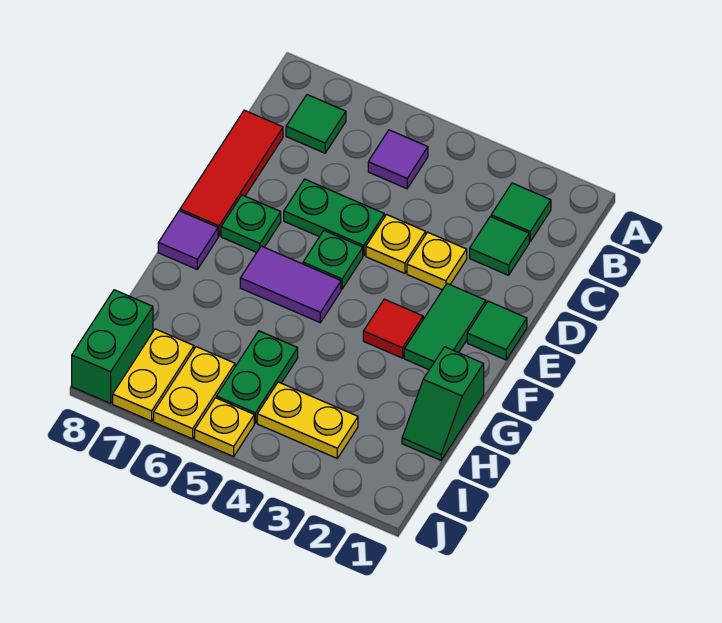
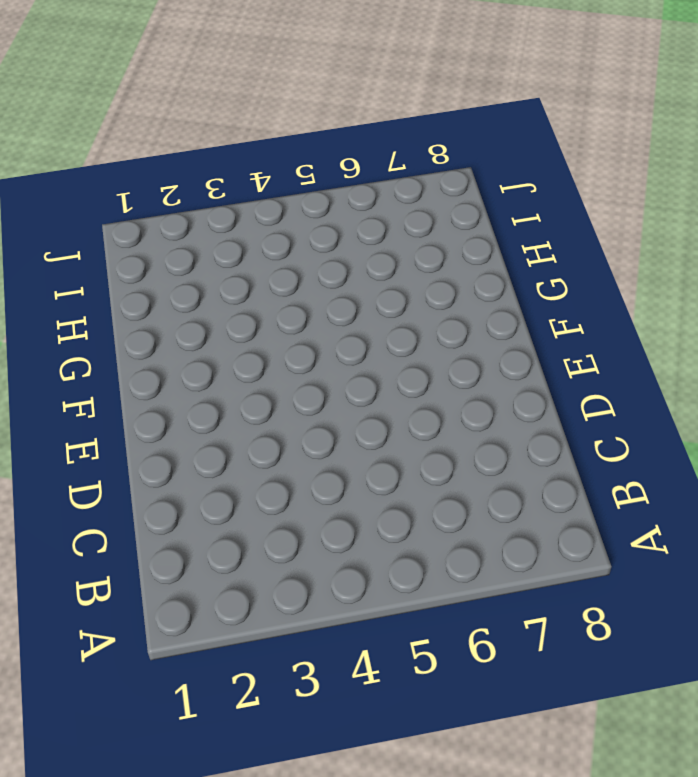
none -> green tile B2 level 1
none -> purple tile B5 level 1
none -> green tile B7 level 1

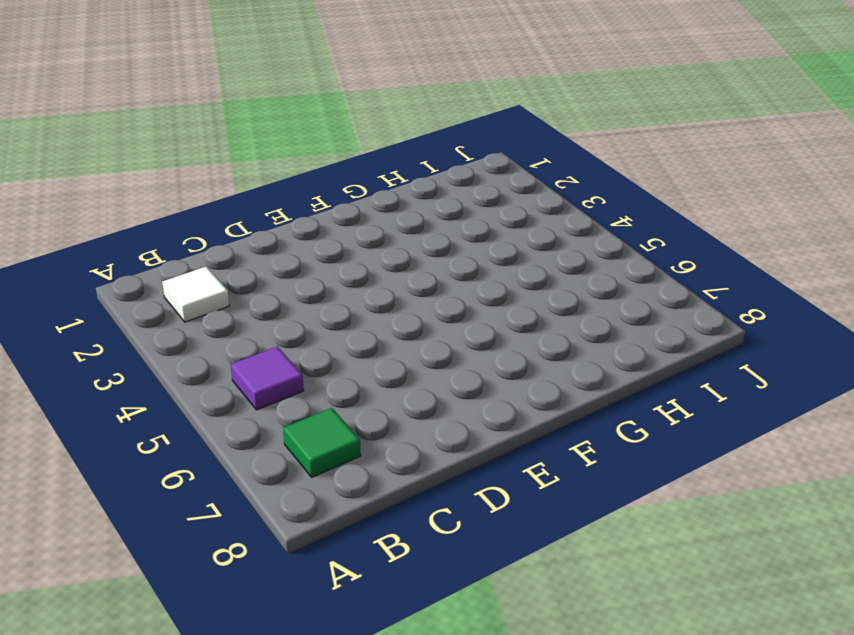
white tile B2 level 1 -> green tile B2 level 1
none -> green tile C2 level 1
none -> red tile C8:E8 level 1
none -> yellow plate D3 level 1

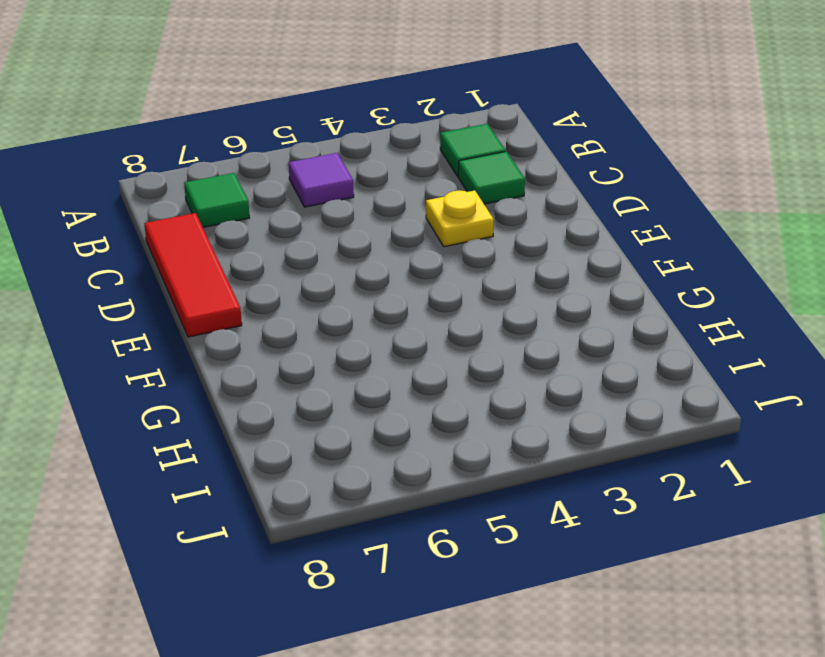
none -> yellow plate D4 level 1
none -> green plate D5:D6 level 1
none -> green tile E1 level 1

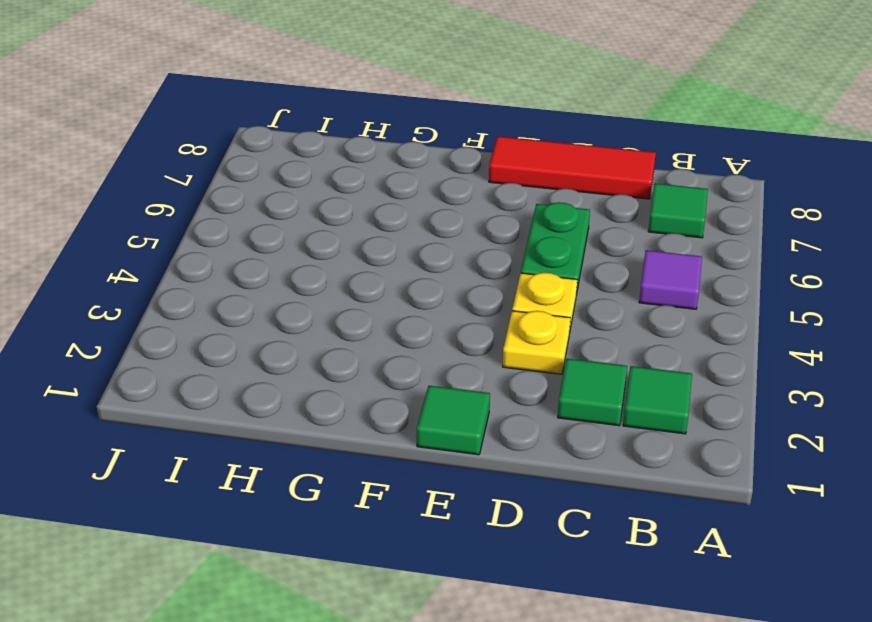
none -> green tile E2:F2 level 1
none -> green plate E5 level 1
none -> green plate E7 level 1

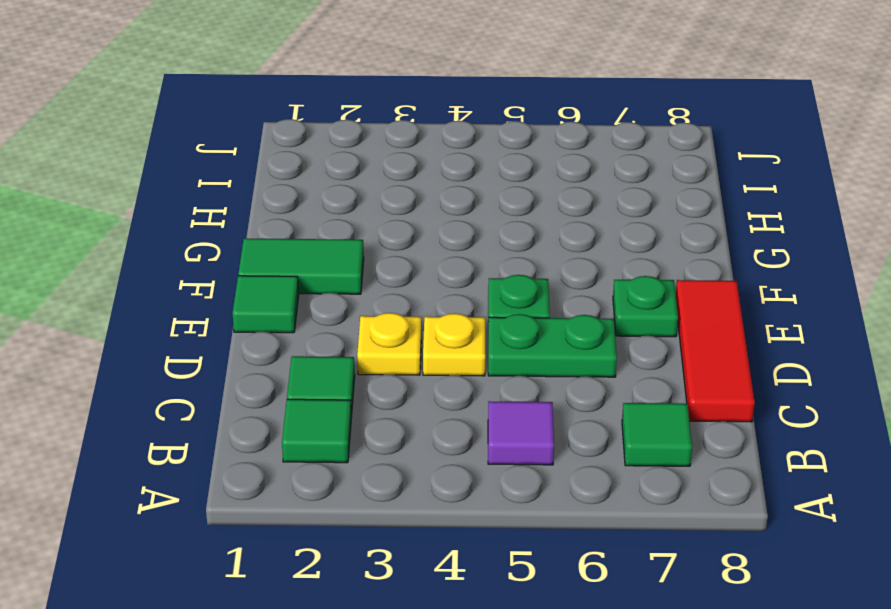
green tile F1:F2 level 1 -> green tile E2:F2 level 1
none -> red tile F3 level 1
none -> purple tile F5:F6 level 1
none -> purple tile F8 level 1

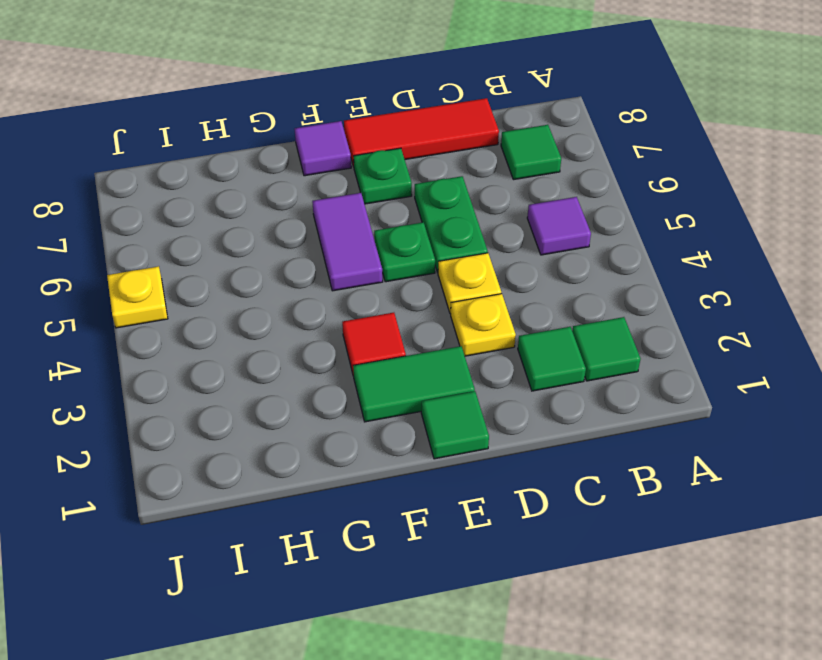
none -> green slope G1:H1 level 1 top G
none -> green plate H5:I5 level 1
none -> yellow plate I3:I4 level 1

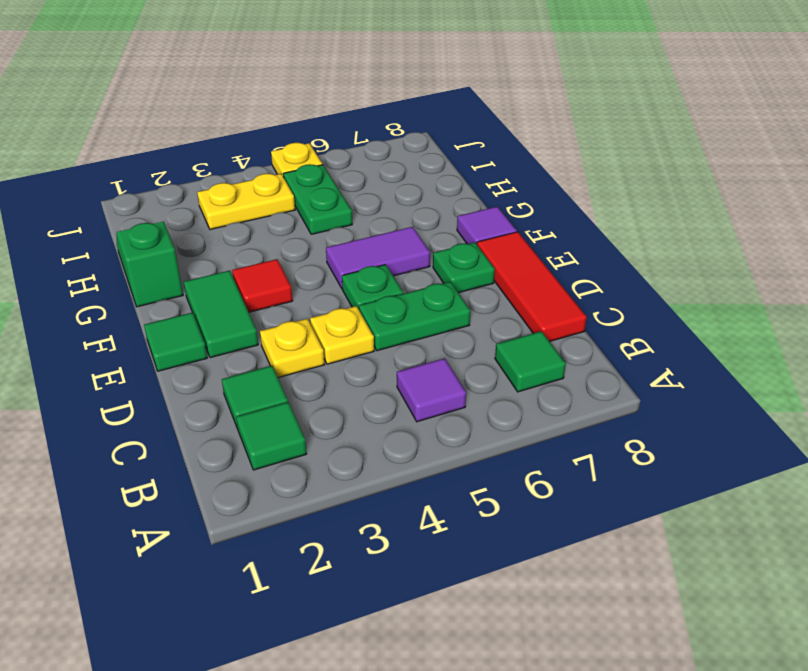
none -> yellow plate I6:J6 level 1
none -> yellow plate I7:J7 level 1
none -> green brick I8:J8 level 1

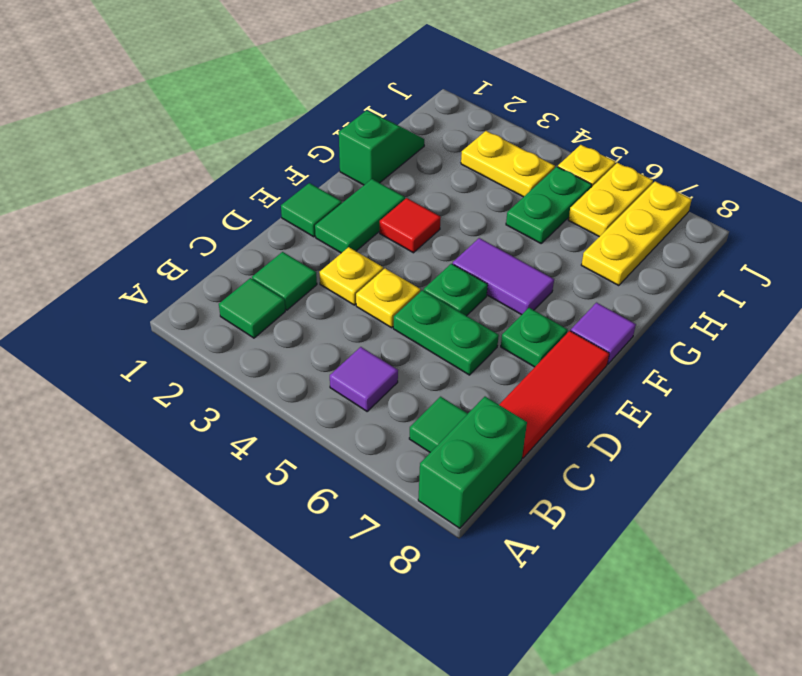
green brick A8:B8 level 1 -> green brick I8:J8 level 1
yellow plate H7:J7 level 1 -> yellow plate I7:J7 level 1

